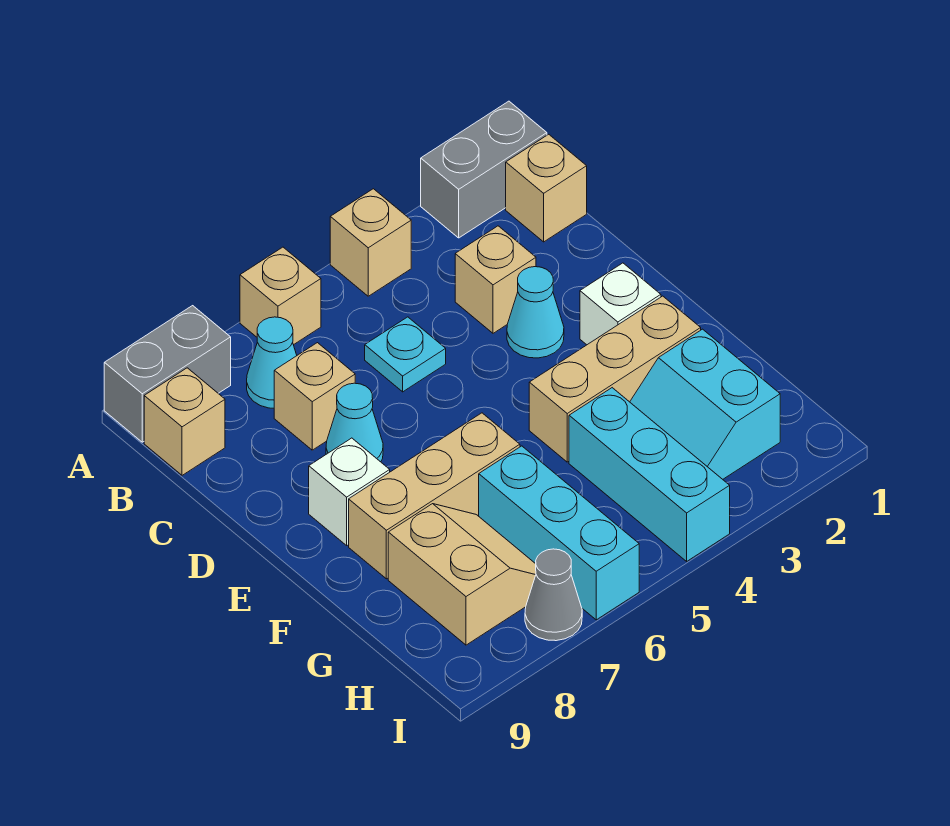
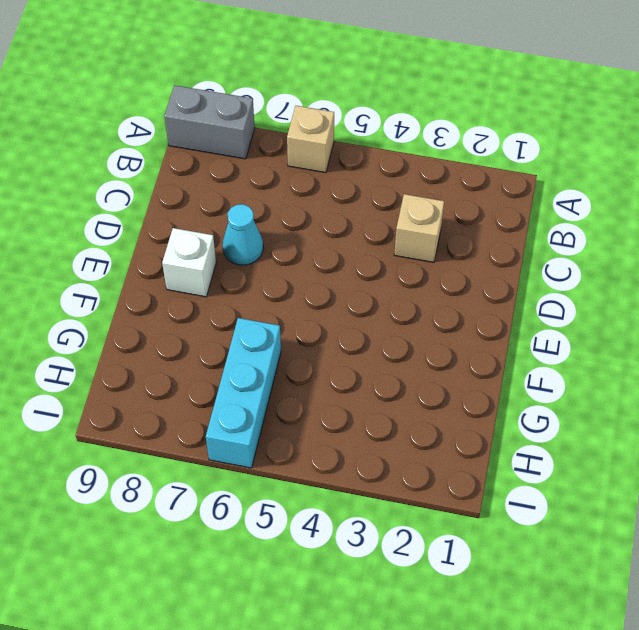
none -> grey brick A1:A2 level 1
none -> tan brick A4 level 1
none -> tan brick B1 level 1

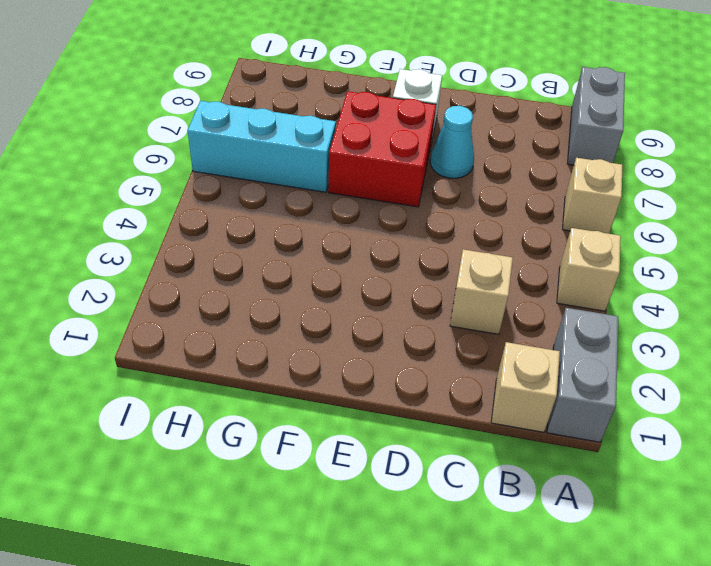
red brick E6:F7 level 1 -> tan brick F6:F8 level 1
none -> cyan cone B7 level 1
none -> tan brick B9 level 1
none -> cyan plate C5 level 1

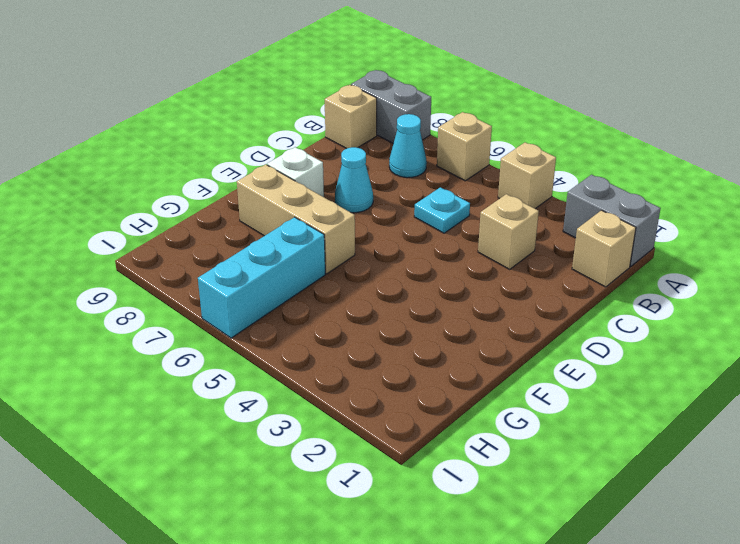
none -> tan brick C7 level 1
none -> cyan cone D3 level 1
none -> white brick E2 level 1

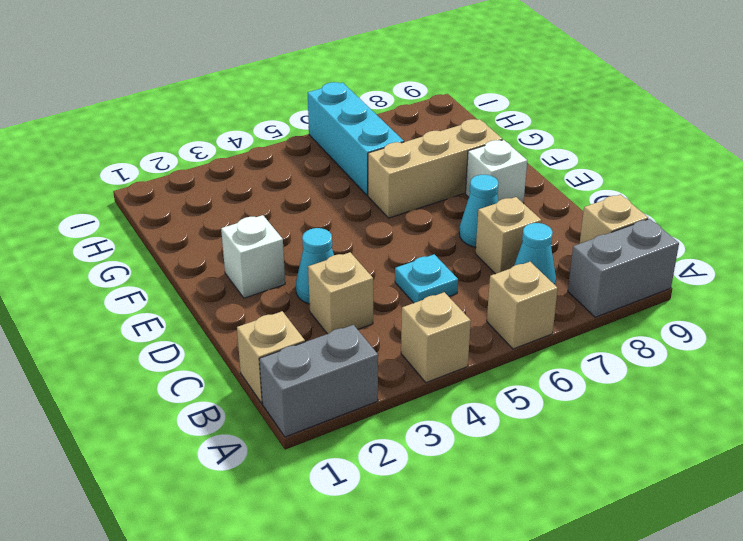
none -> tan brick F2:F4 level 1
none -> cyan slope G2:H3 level 1 top 2
none -> cyan brick G4:I4 level 1

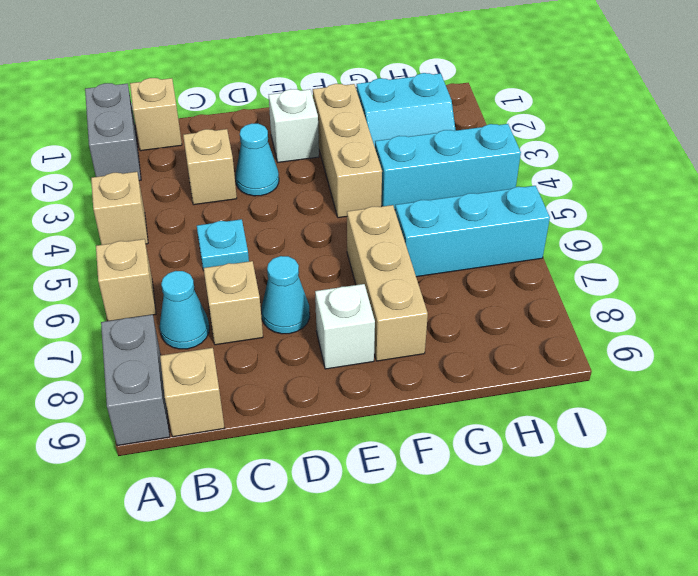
none -> tan slope G7:H8 level 1 top 8
none -> grey cone I7 level 1

